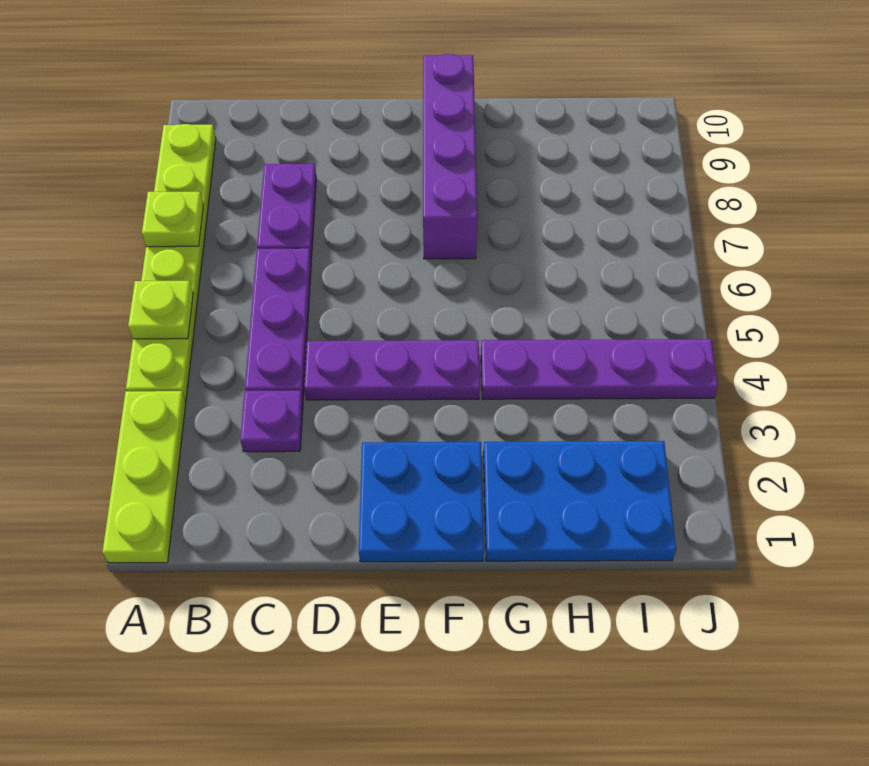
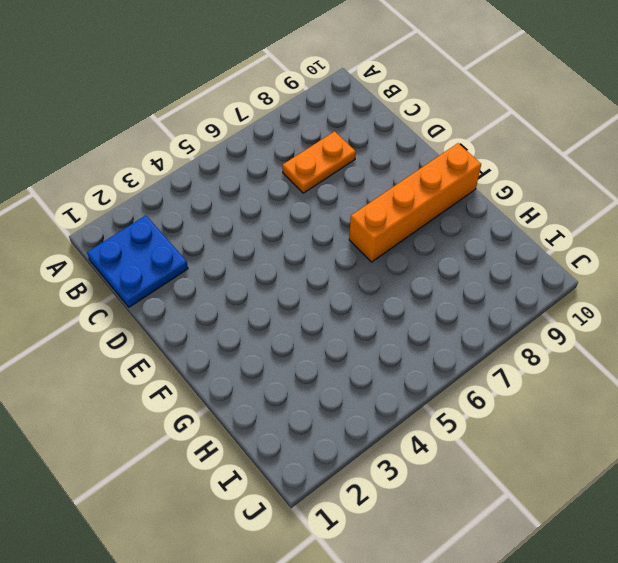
blue plate B1:C2 level 1 -> blue plate E1:F2 level 1
orange plate C7:C8 level 1 -> purple plate C7:C8 level 1
orange brick F7:F10 level 1 -> purple brick F7:F10 level 1
none -> lime plate A1:A3 level 1
none -> lime plate A4:A9 level 1
none -> purple plate C3 level 1

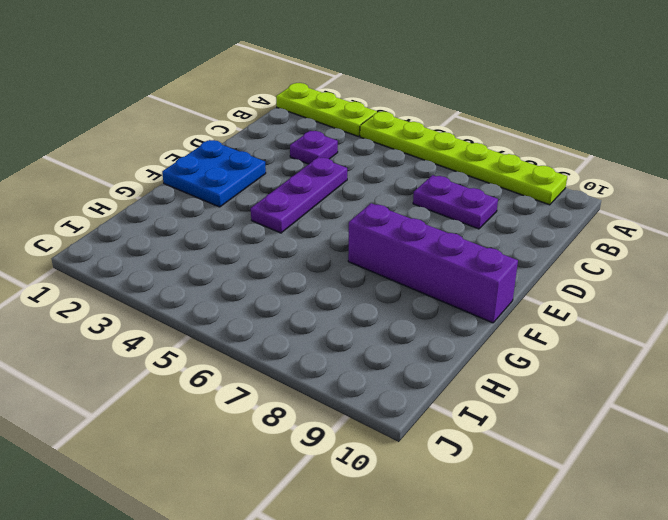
none -> purple plate C4:C6 level 1
none -> blue plate G1:I2 level 1
none -> purple plate G4:J4 level 1

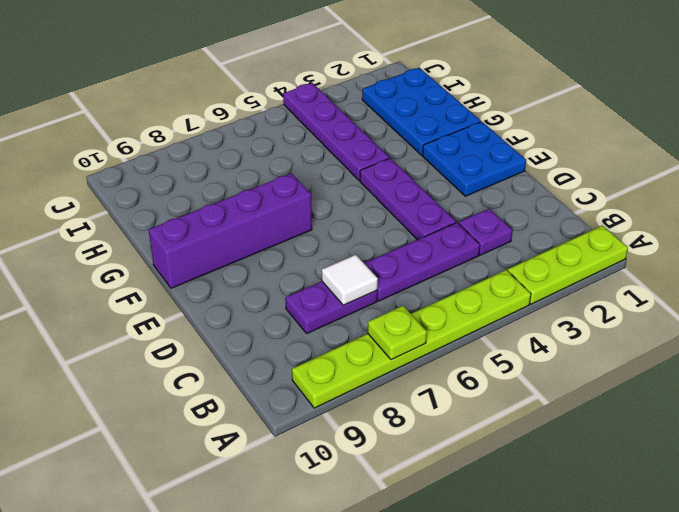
white tile C7 level 2 -> none
none -> lime plate A5 level 2

